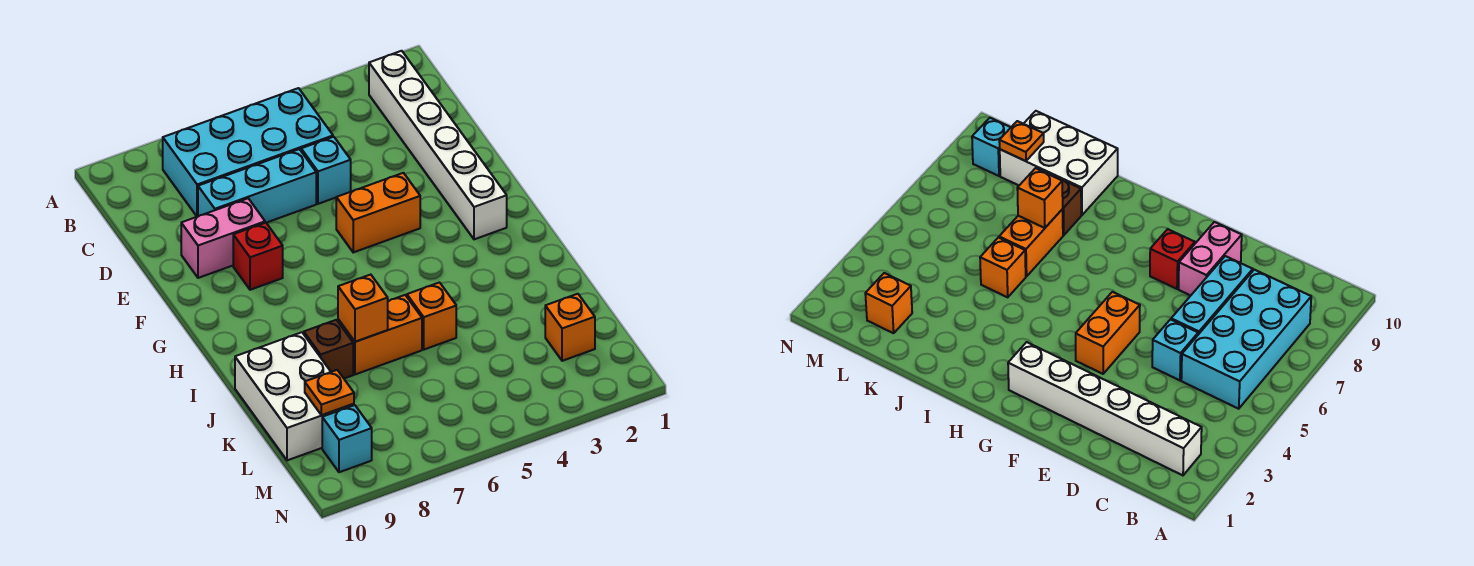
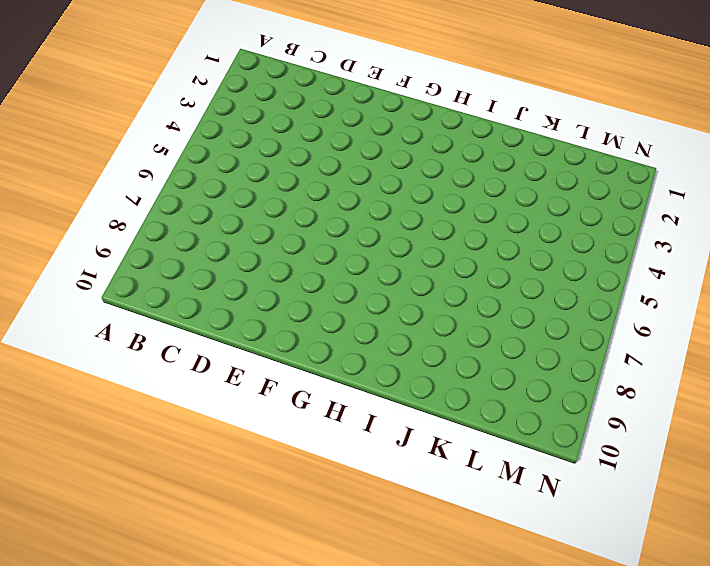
none -> white brick B2:G2 level 1
none -> cyan brick B5:C8 level 1
none -> cyan brick D5 level 1

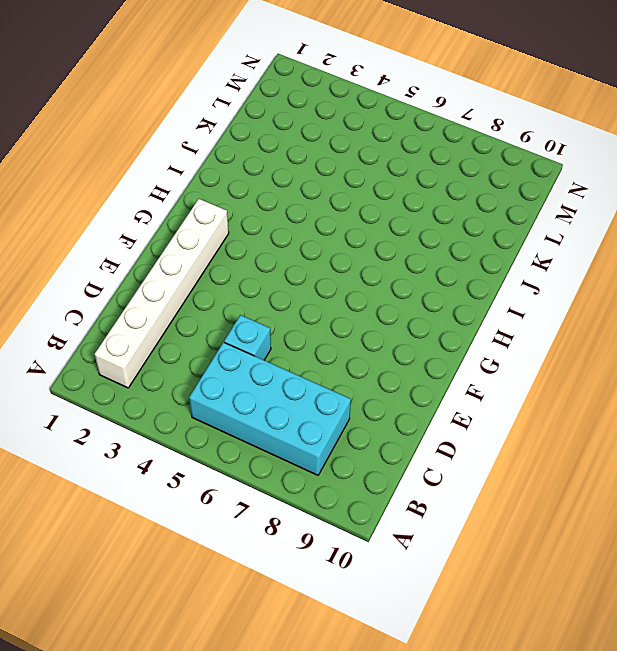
none -> cyan brick D6:D8 level 1
none -> pink brick E8:E9 level 1
none -> orange brick F4:F5 level 1

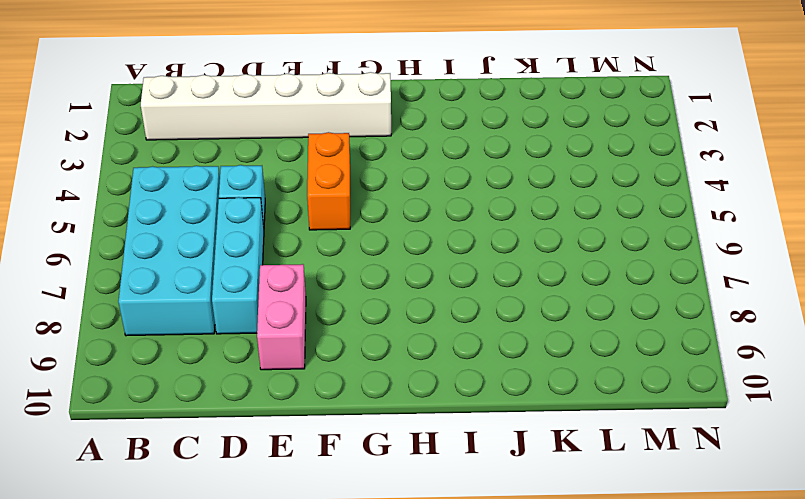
none -> red brick F8 level 1
none -> orange brick J5 level 1
none -> orange brick J6:J7 level 1

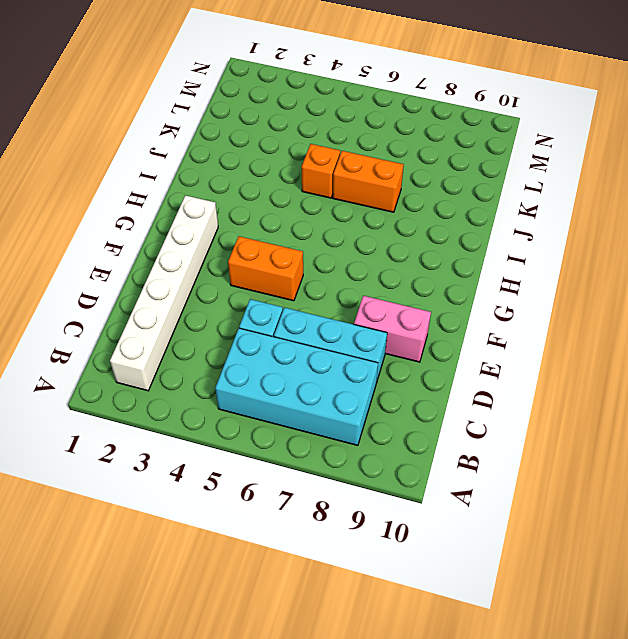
none -> red brick F8 level 1
none -> brown brick J8 level 1
none -> white brick J9:L10 level 1

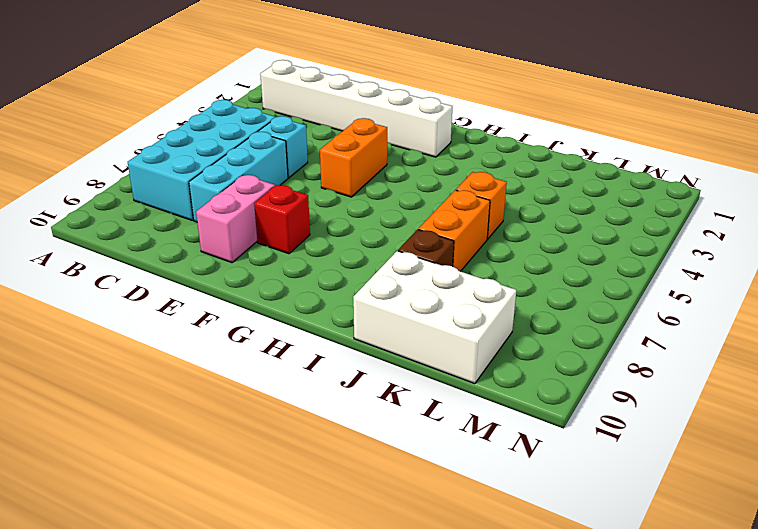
none -> orange brick L2 level 1
none -> cyan brick M9 level 1
none -> orange brick J7 level 2

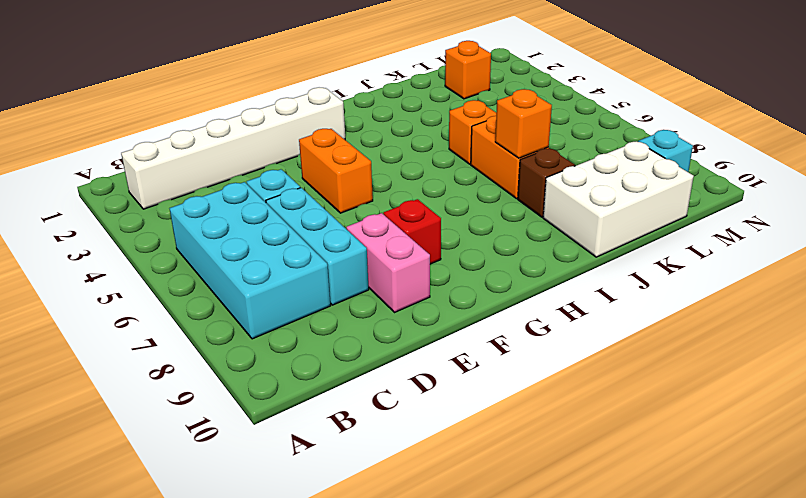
none -> orange plate L9 level 2

